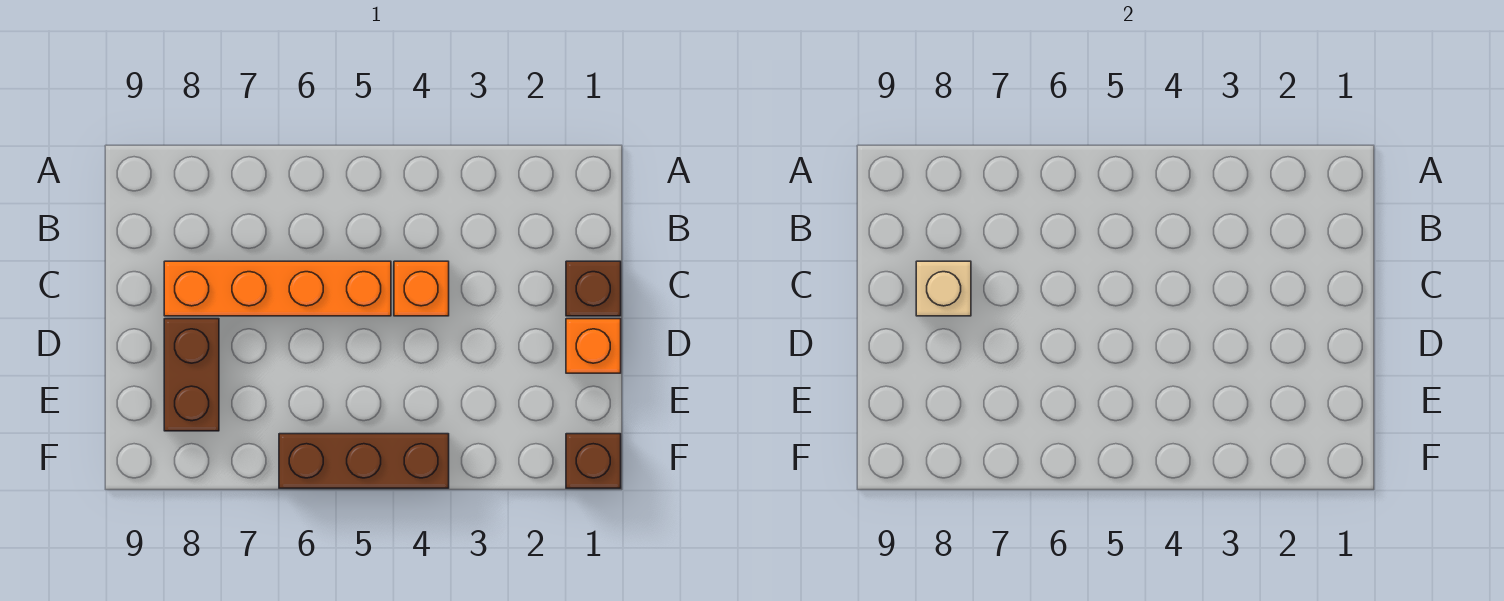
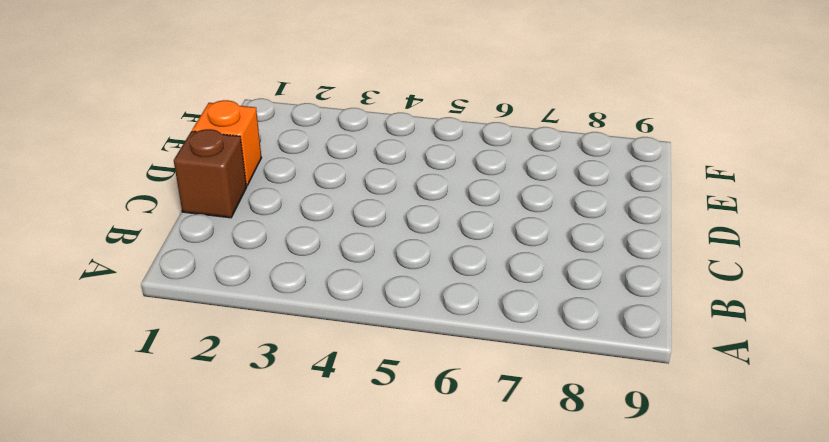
none -> orange brick C4 level 1
none -> orange brick C5:C8 level 1

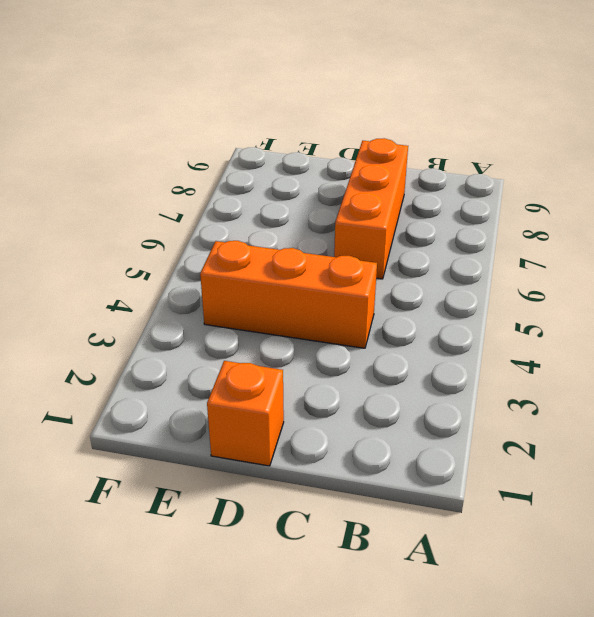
orange brick C4:E4 level 1 -> orange brick C4 level 1
orange brick C6:C8 level 1 -> orange brick C5:C8 level 1
none -> brown brick C1 level 1
none -> brown brick D8:E8 level 1

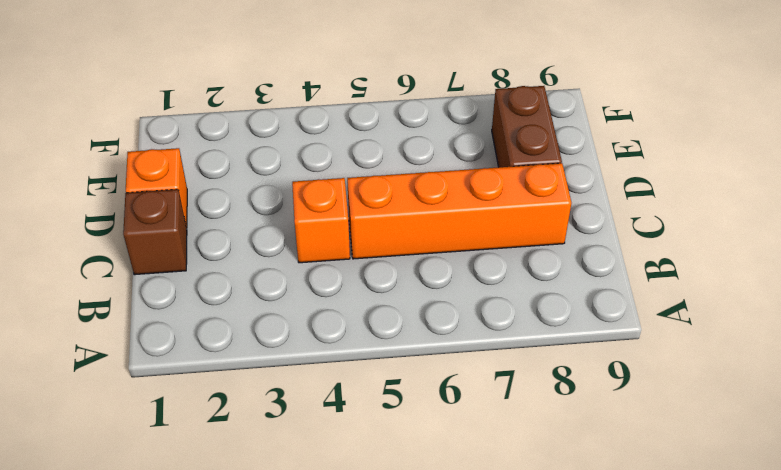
none -> brown brick F1 level 1
none -> brown brick F4:F6 level 1

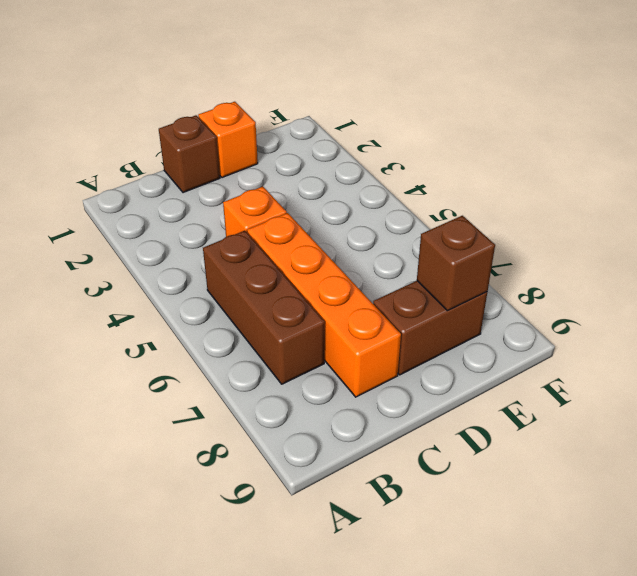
brown brick B5:B7 level 1 -> brown brick F4:F6 level 1
brown brick E8 level 2 -> brown brick F1 level 1
none -> tan brick C8 level 2

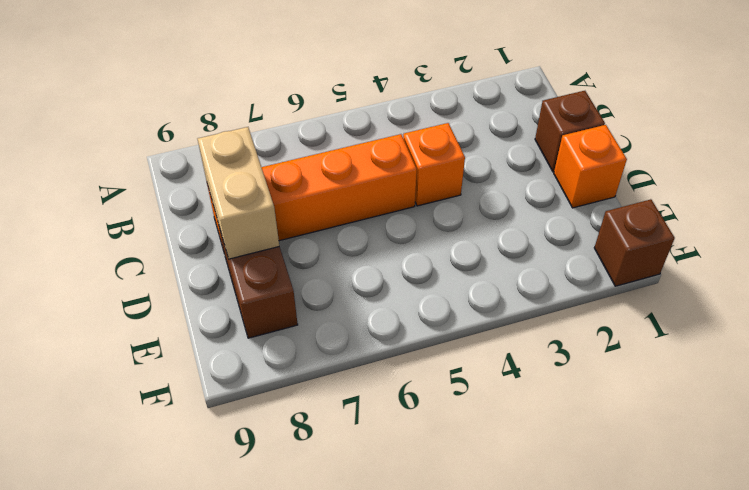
tan brick C8:D8 level 2 -> tan brick C8 level 2
none -> brown brick F4:F6 level 1

